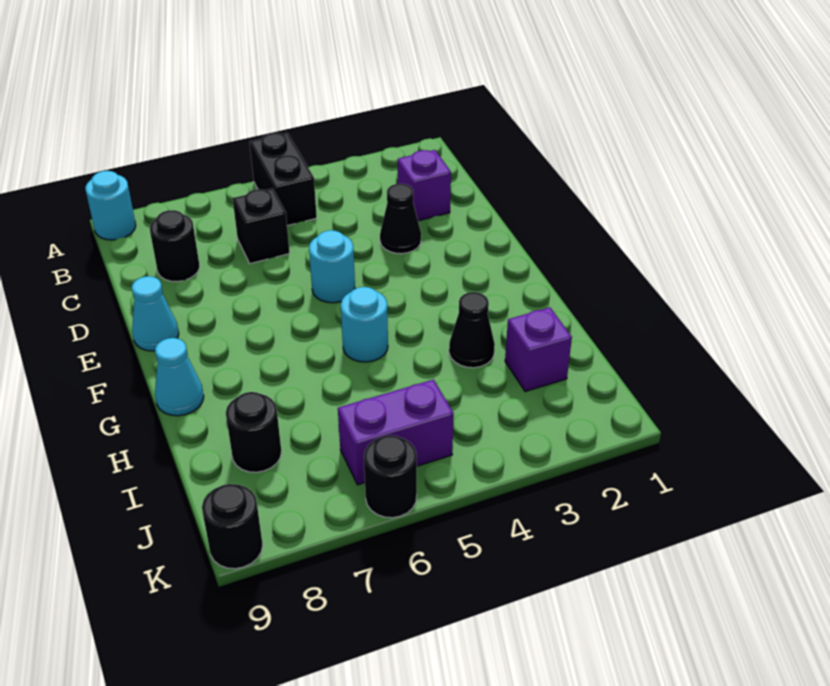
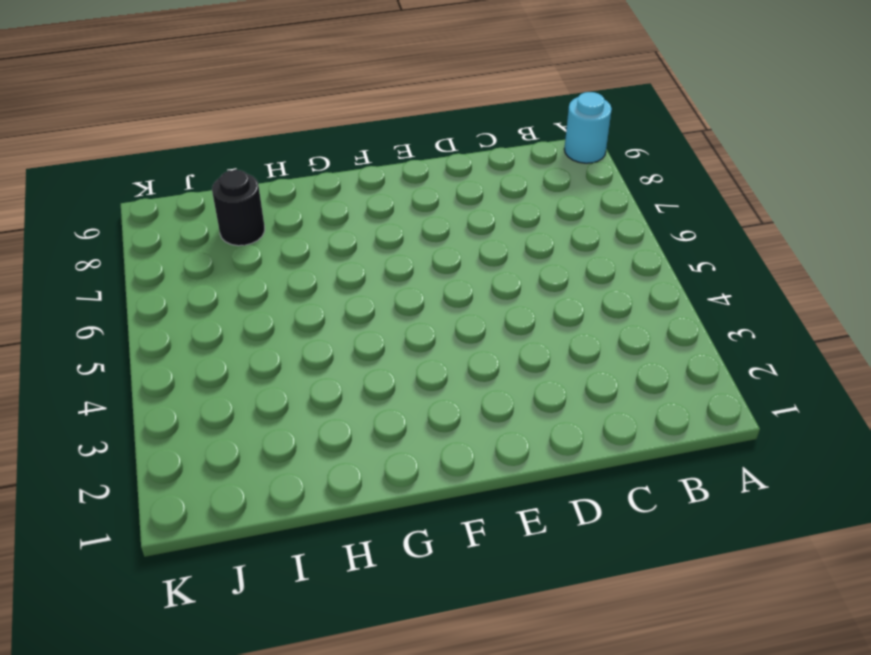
none -> black brick A5:B5 level 1
none -> purple brick C2 level 1
none -> black brick C6 level 1

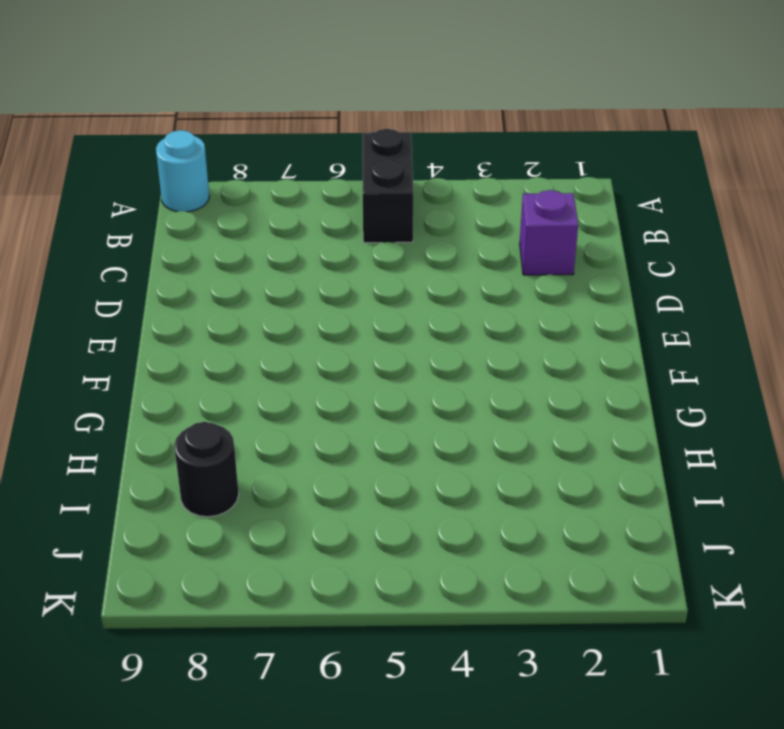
none -> black brick C6 level 1
none -> black round brick C8 level 1
none -> black cone D3 level 1

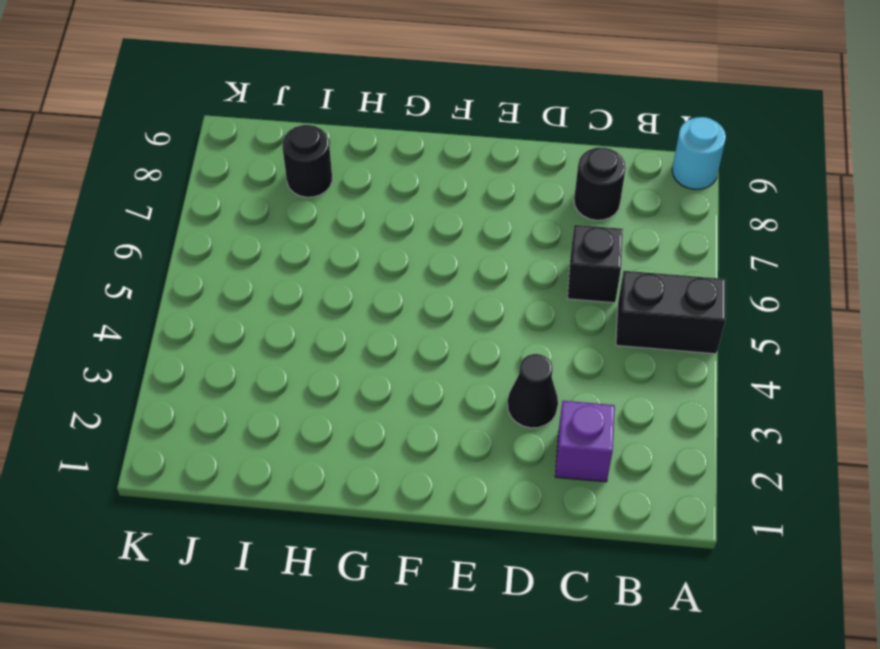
none -> cyan round brick E5 level 1
none -> cyan cone E9 level 1
none -> cyan round brick G5 level 1

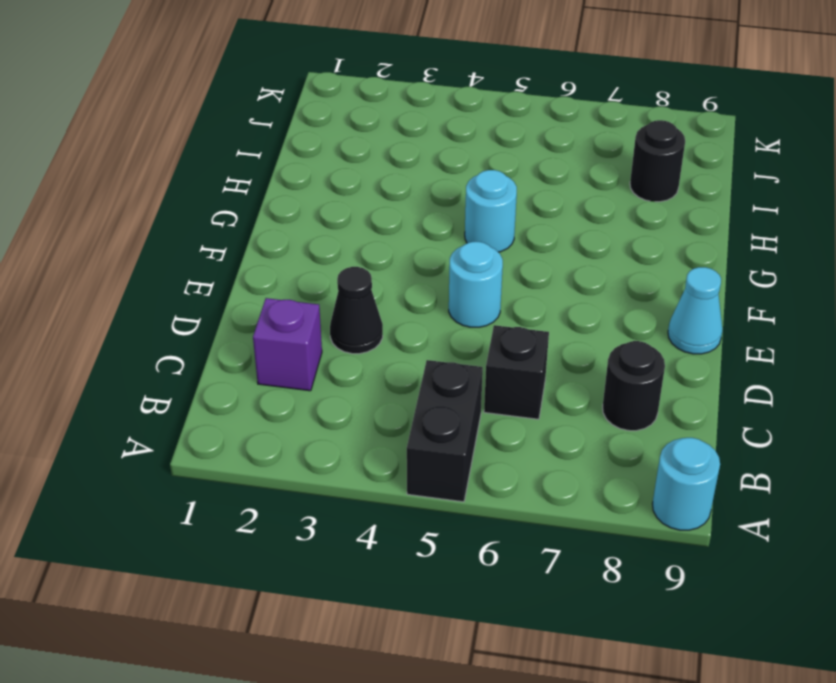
none -> cyan cone G9 level 1
none -> black cone H3 level 1
none -> purple brick I2 level 1

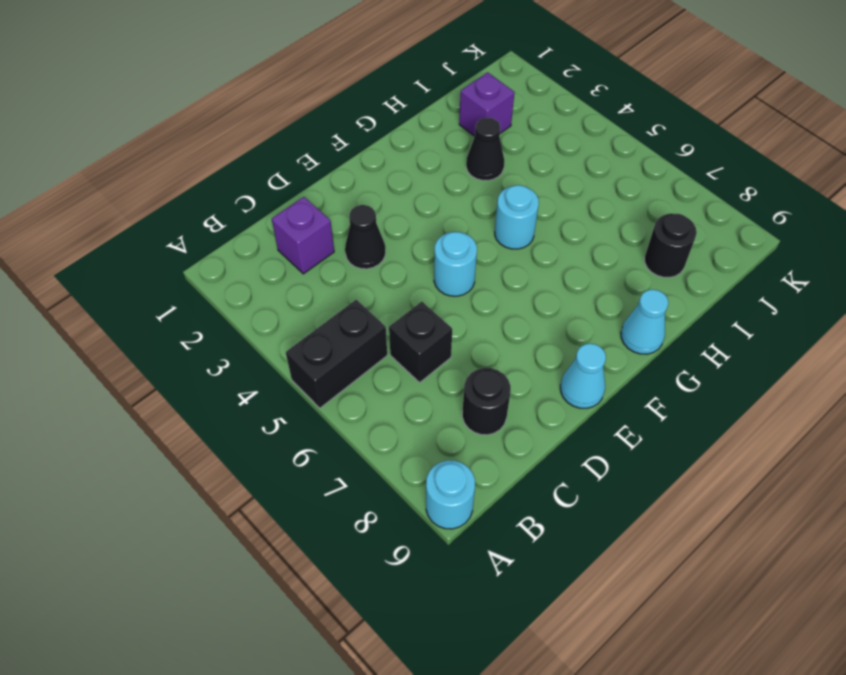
none -> purple brick J5:J6 level 1
none -> black round brick K6 level 1
none -> black round brick K9 level 1

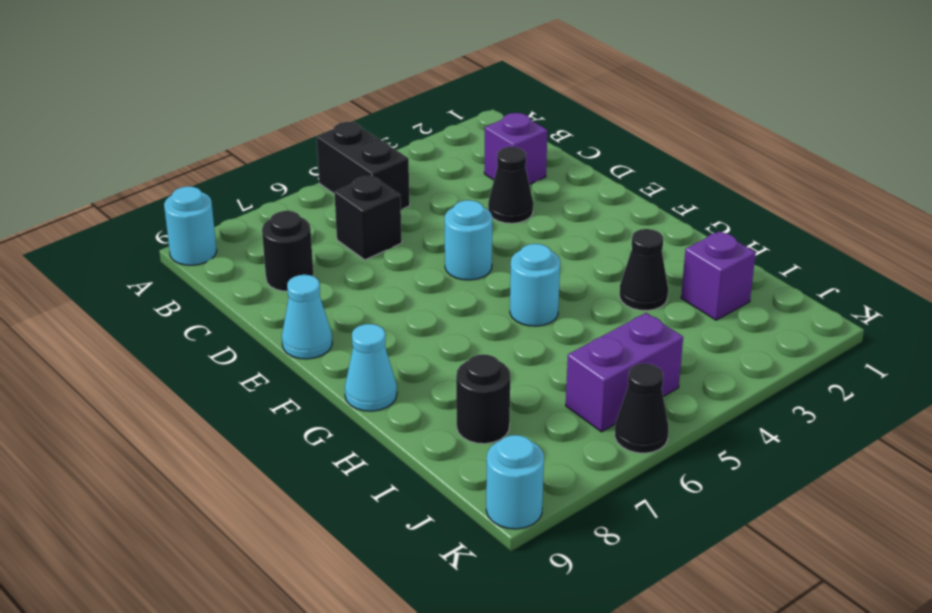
black cone K6 level 1 -> black round brick K6 level 1
cyan round brick K9 level 1 -> black round brick K9 level 1

